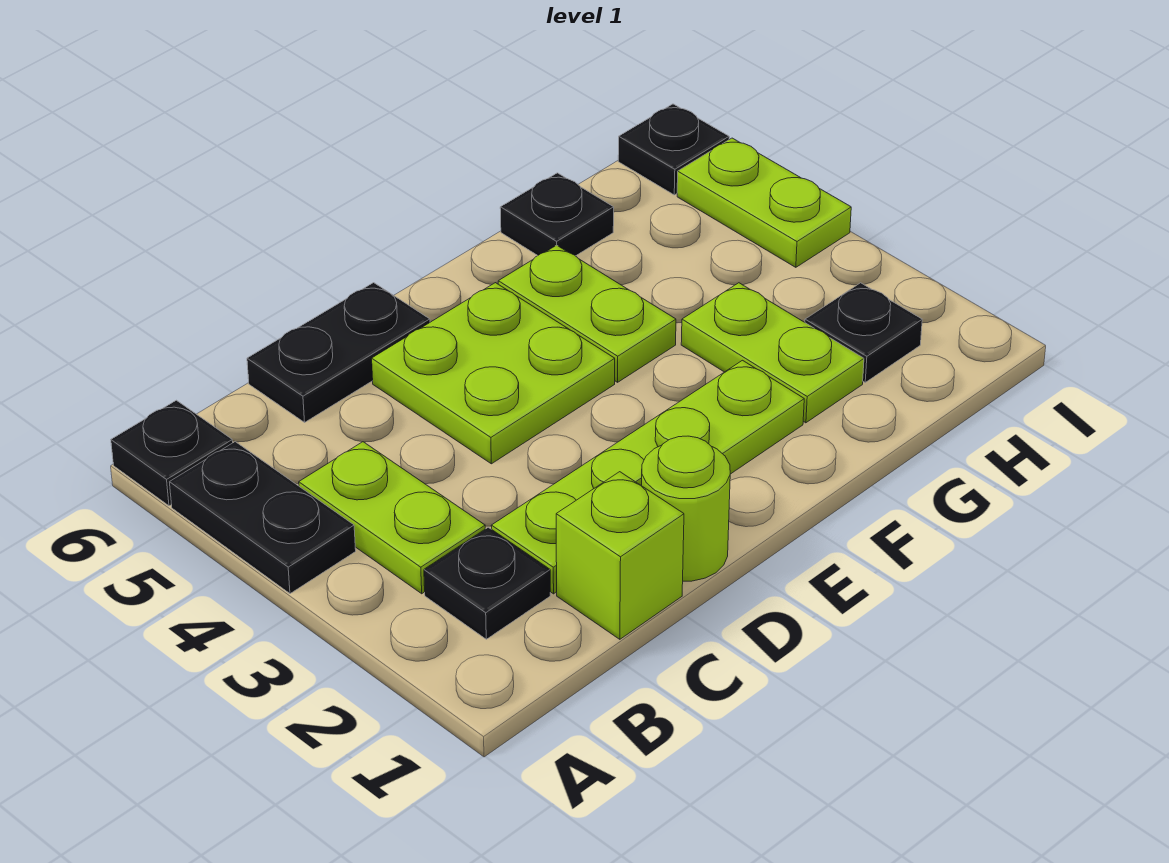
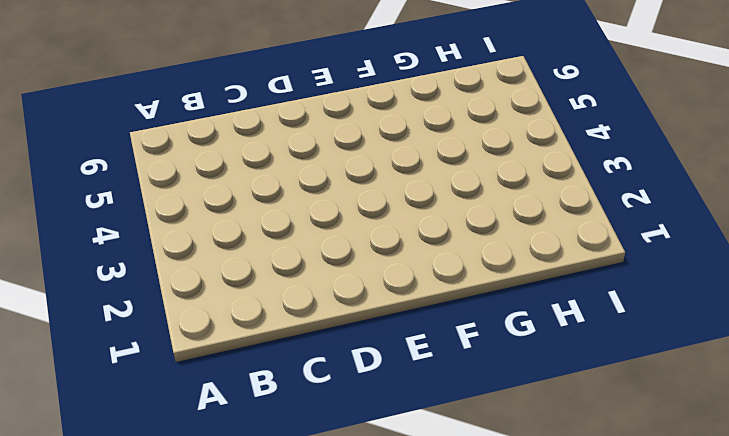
none -> black plate A4:A5 level 1
none -> black plate A6 level 1
none -> black plate B2 level 1

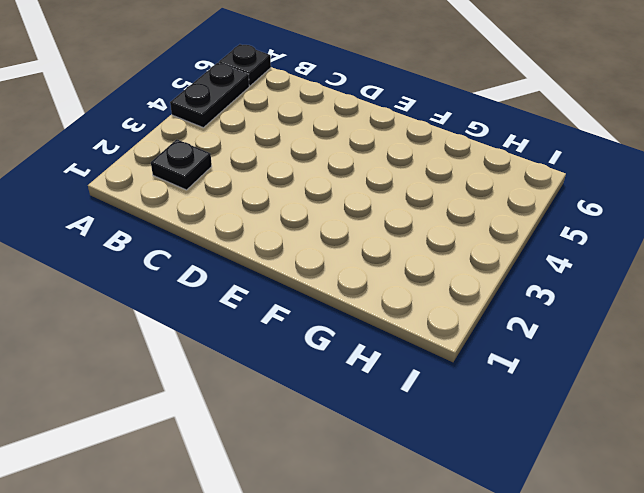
none -> lime plate B3:B4 level 1
none -> lime brick C1 level 1
none -> lime plate C2:F2 level 1

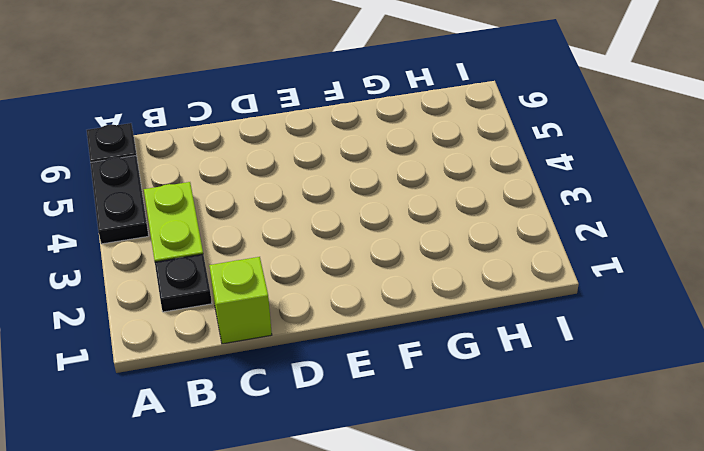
none -> lime plate C2:F2 level 1
none -> black plate C6:D6 level 1
none -> lime round brick D1 level 1

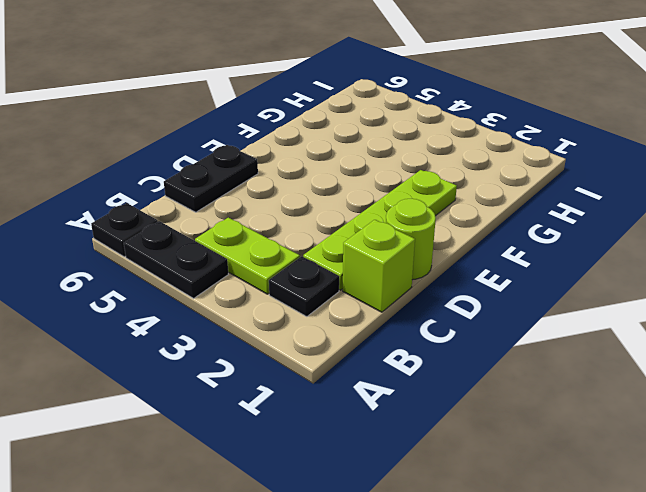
none -> lime plate D4:E5 level 1
none -> lime plate F4:F5 level 1
none -> lime plate G2:G3 level 1

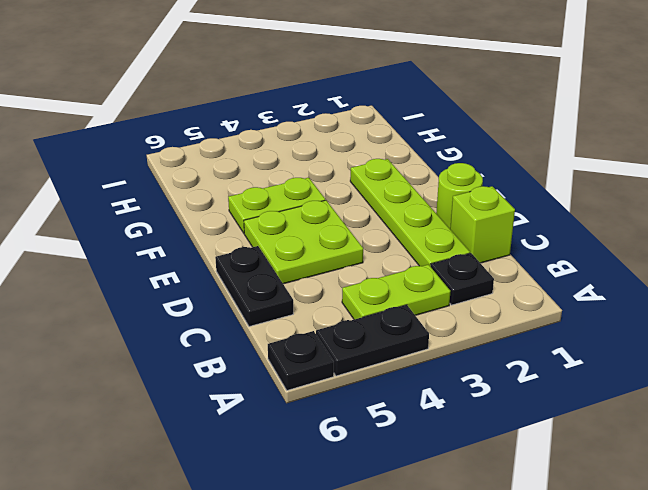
none -> lime plate G2:G3 level 1
none -> black plate G6 level 1
none -> black plate H2 level 1

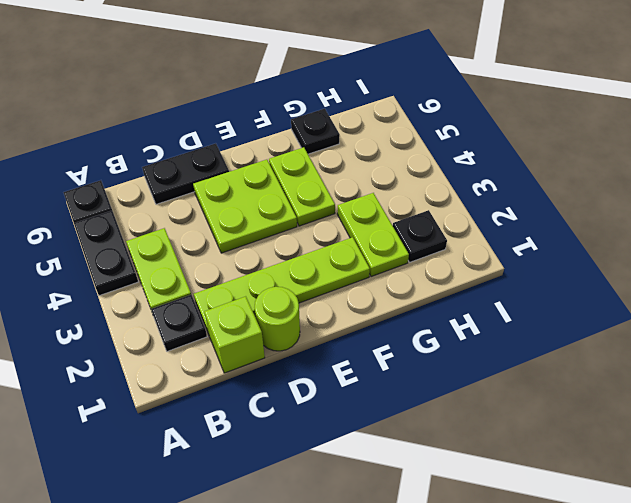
none -> lime plate I4:I5 level 1
none -> black plate I6 level 1

